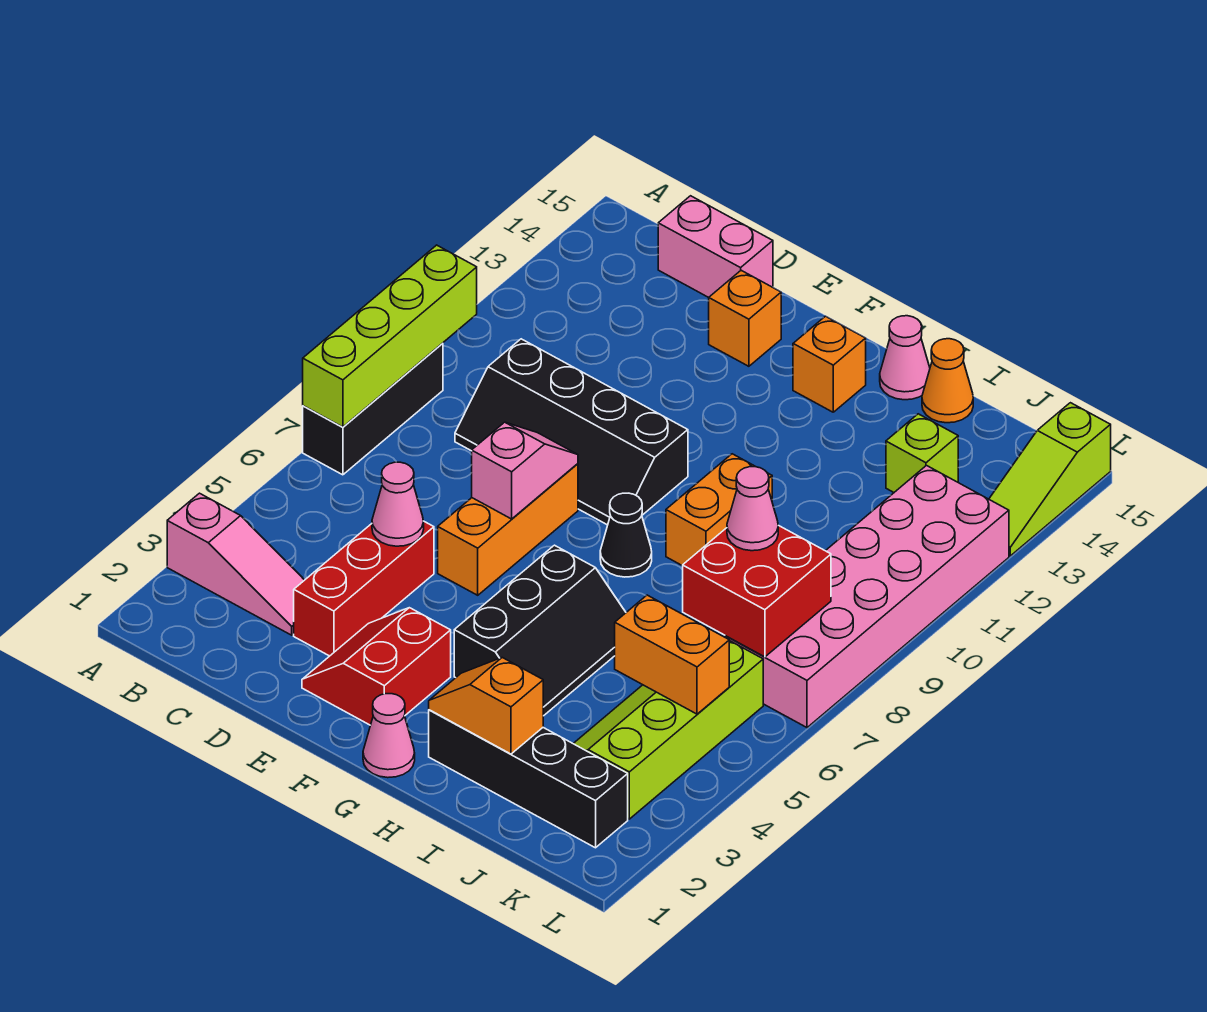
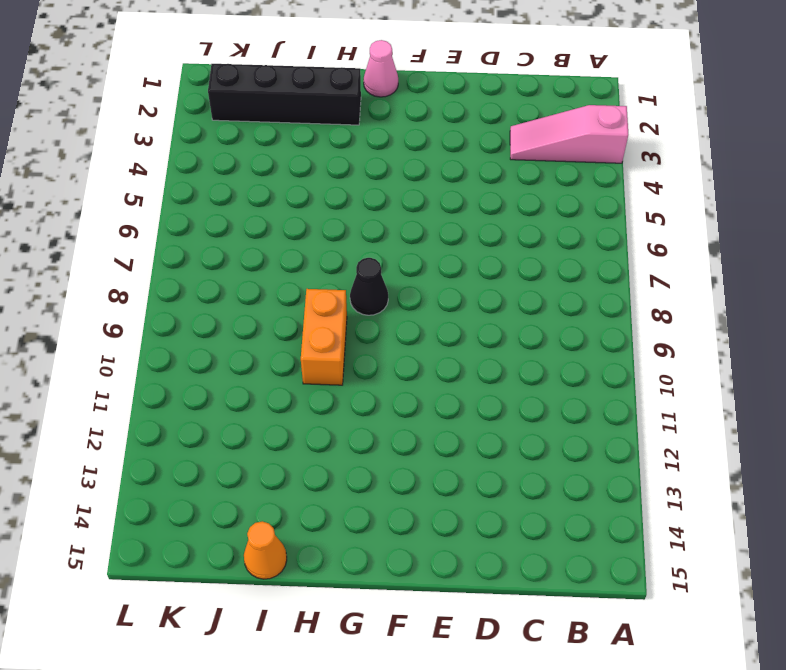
none -> black brick A7:A9 level 1
none -> black slope C9:F10 level 1 top 10
none -> pink brick C15:D15 level 1

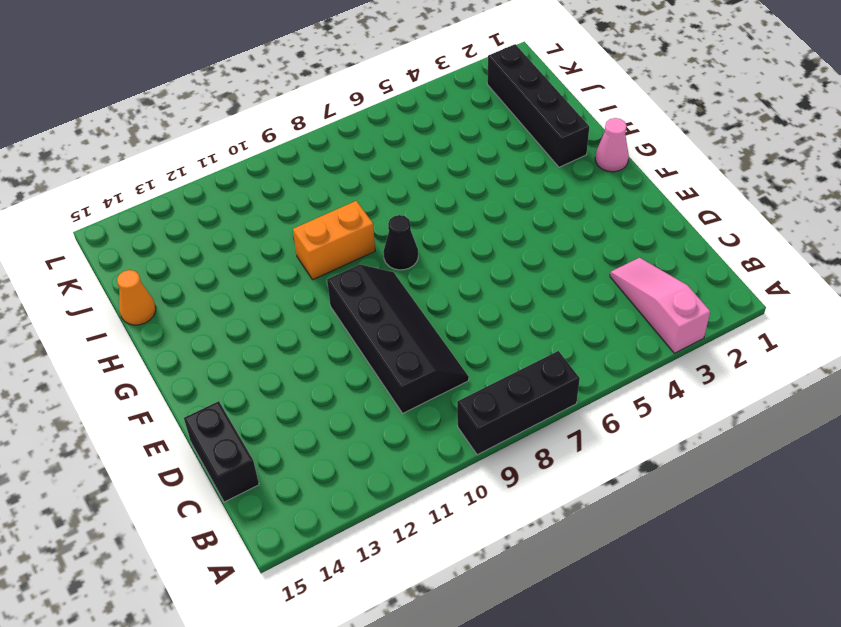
black brick C15:D15 level 1 -> pink brick C15:D15 level 1
none -> red brick D3:D5 level 1
none -> red slope E2:F3 level 1 top F
none -> orange brick E6:E8 level 1

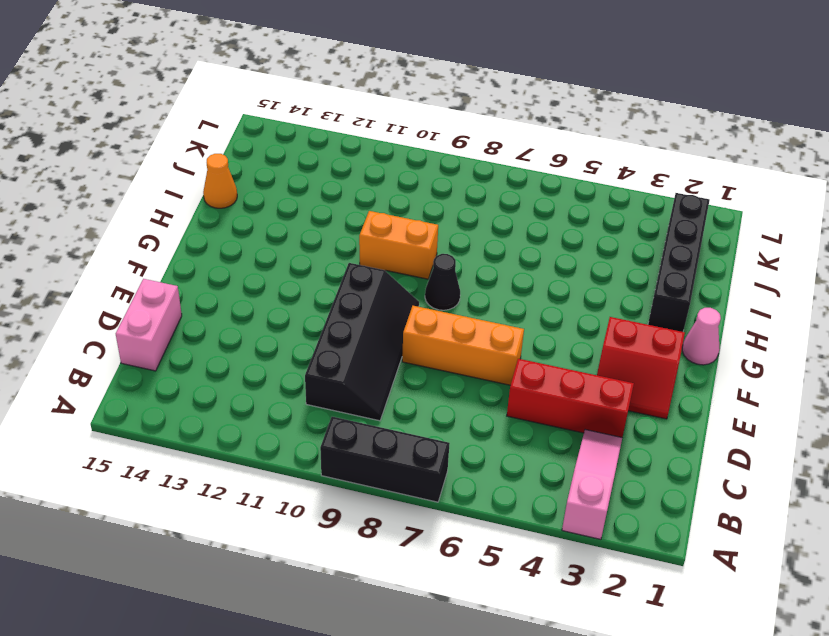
none -> orange brick E14 level 1
none -> black slope G4:H6 level 1 top G
none -> orange brick G14 level 1

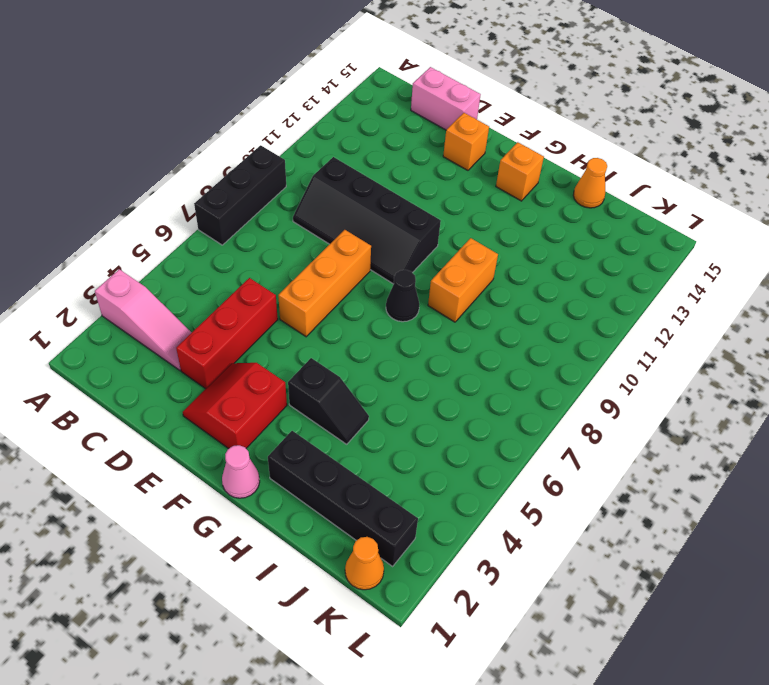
black slope G4:H4 level 1 top G -> black slope G4:H6 level 1 top G
orange cone K1 level 1 -> none
none -> pink cone H15 level 1
none -> lime slope J3:K6 level 1 top K
none -> lime brick J13 level 1

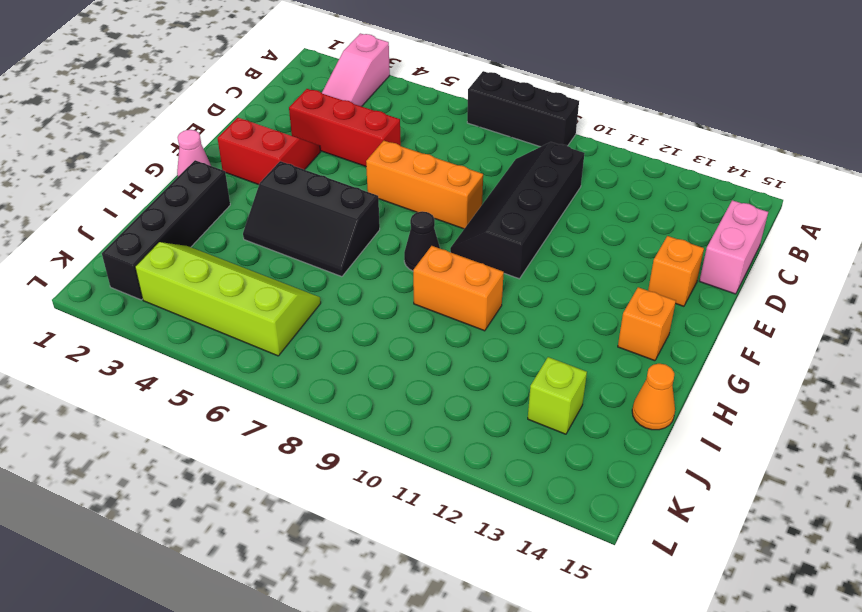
none -> pink cone H15 level 1
none -> pink brick K7:L12 level 1
none -> lime slope L13:L15 level 1 top 15

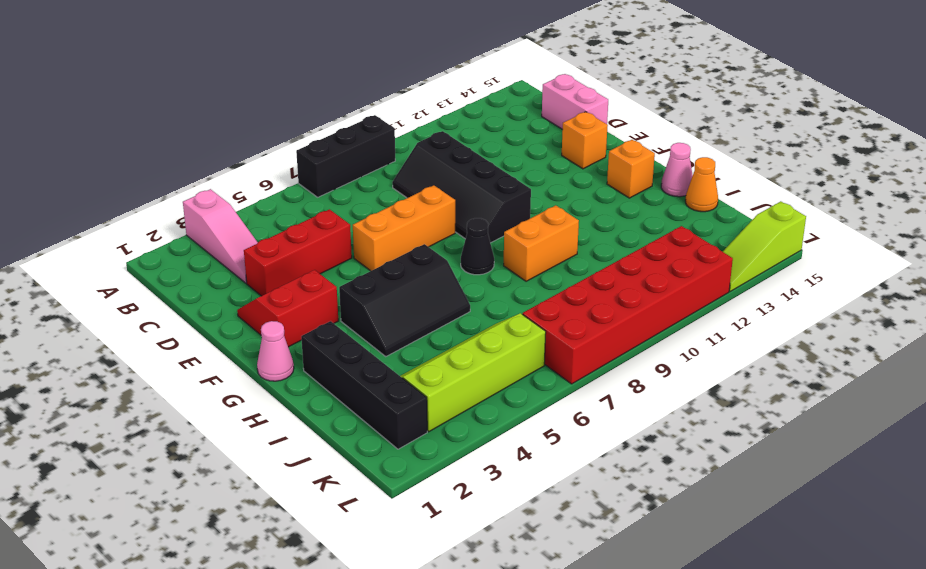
red brick K7:L12 level 1 -> pink brick K7:L12 level 1
none -> lime brick J13 level 1
none -> lime brick A7:A10 level 2
none -> pink cone D5 level 2

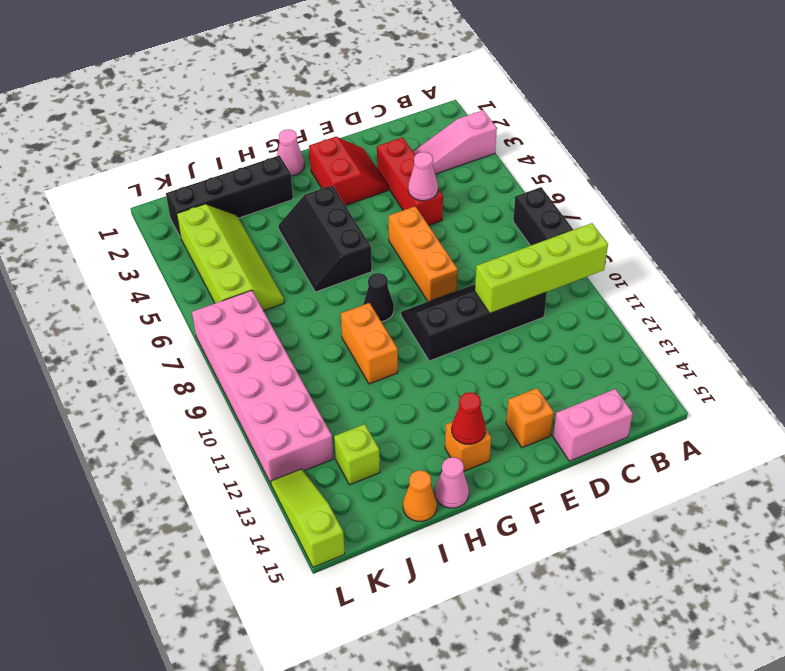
lime brick A10:D10 level 2 -> lime brick A7:A10 level 2
red cone G14 level 2 -> none
none -> pink slope E7:E8 level 2 top 7
none -> orange slope H2:I2 level 2 top I
none -> orange brick J5:K5 level 2

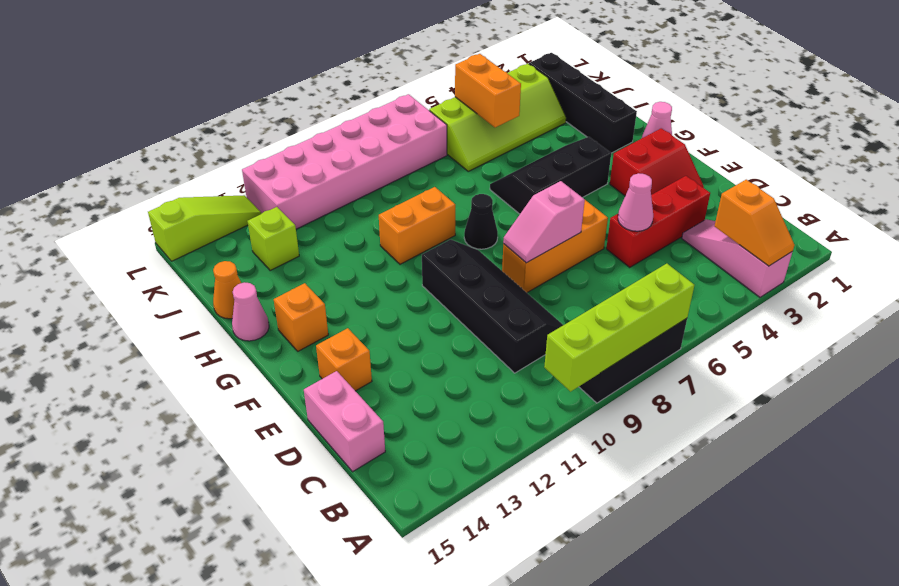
orange slope A3:B3 level 2 top B -> orange slope H2:I2 level 2 top I
none -> red brick J7:K8 level 2
none -> pink cone J8 level 3

